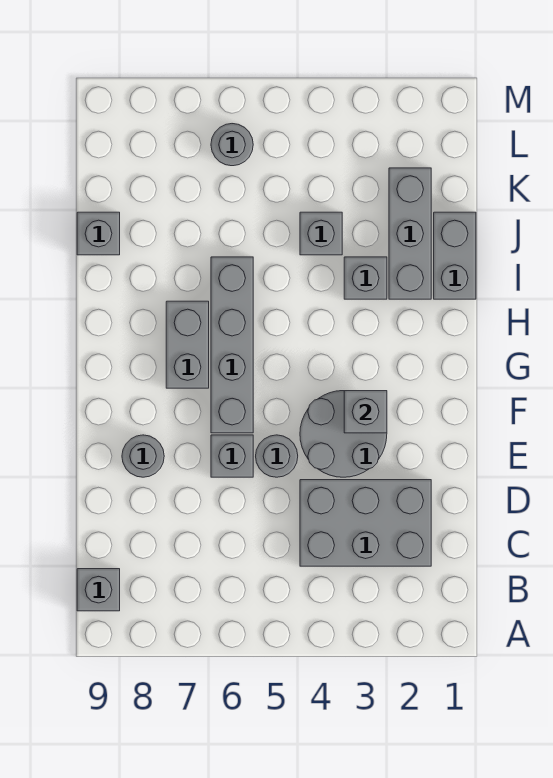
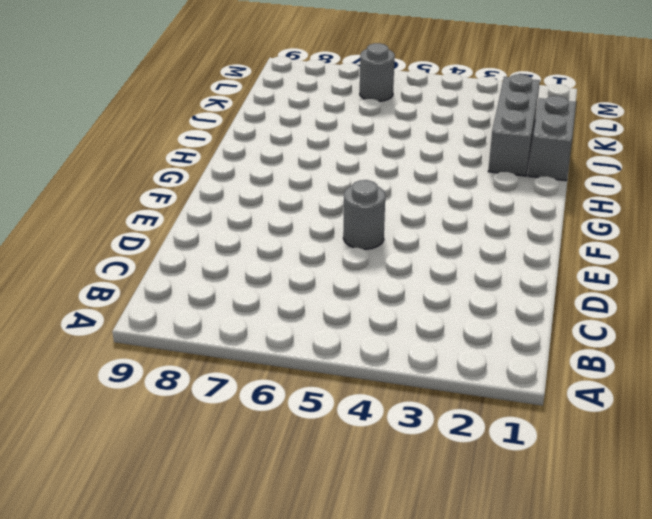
none -> grey brick B9 level 1
none -> grey brick C2:D4 level 1
none -> grey round brick E3:F4 level 1

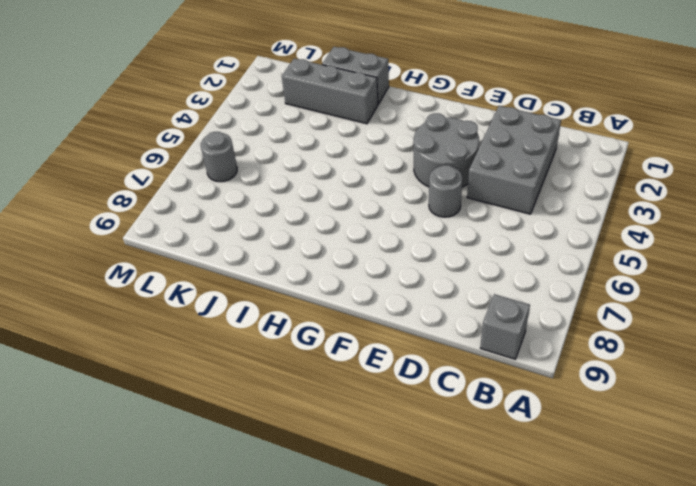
none -> grey brick E6 level 1
none -> grey round brick E8 level 1
none -> grey brick F6:I6 level 1

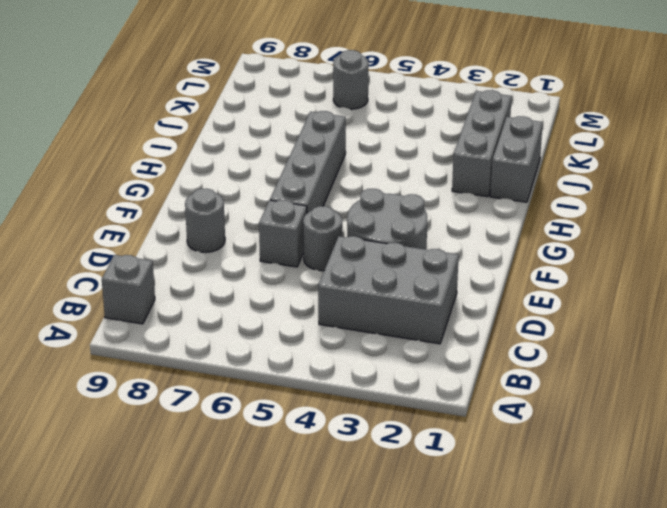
none -> grey brick G7:H7 level 1
none -> grey brick I3 level 1
none -> grey brick J4 level 1

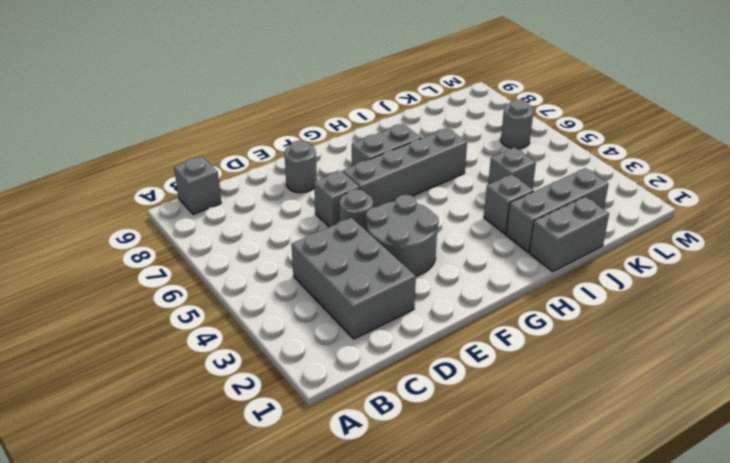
none -> grey brick J9 level 1
none -> grey brick F3 level 2

